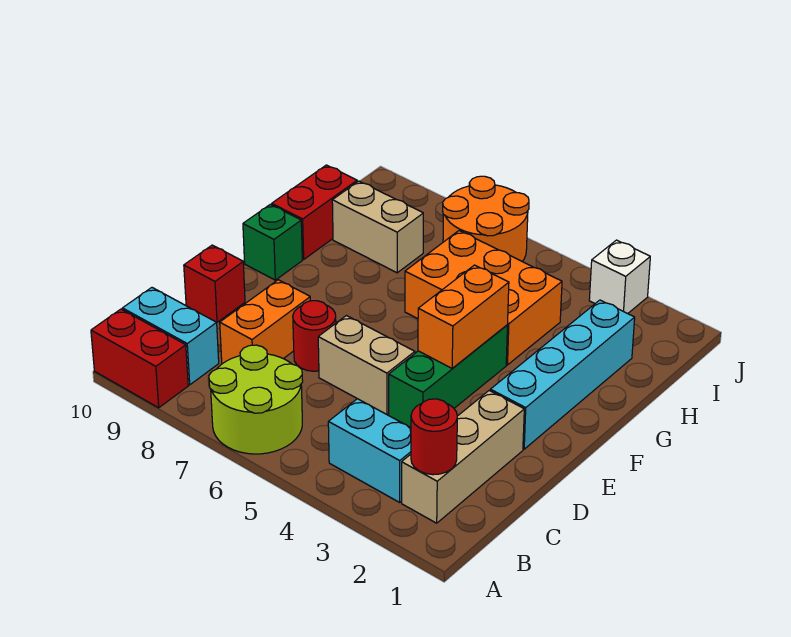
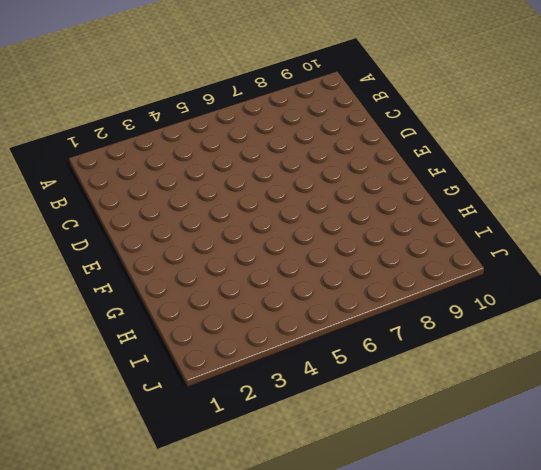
none -> lime round brick A6:B7 level 1
none -> red brick A9:A10 level 1
none -> tan brick B2:D2 level 1

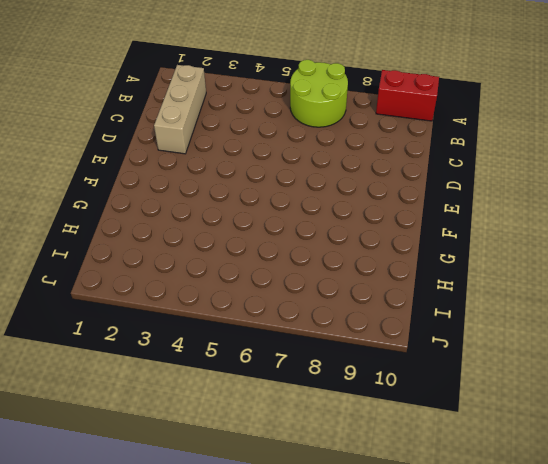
none -> cyan brick B3:B4 level 1
none -> cyan brick B9:B10 level 1
none -> orange brick C8:D8 level 1

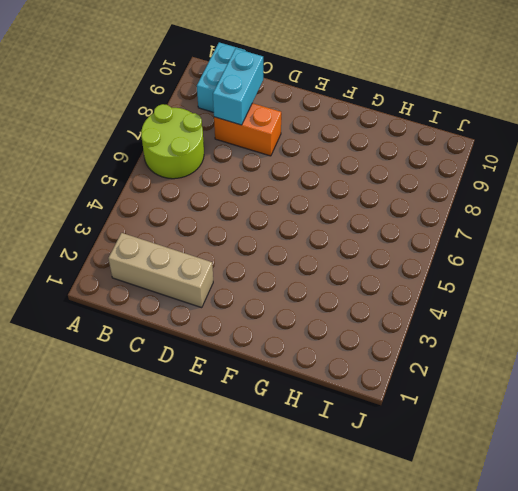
cyan brick C8:C9 level 2 -> cyan brick B3:B4 level 1
none -> red brick A9:A10 level 1
none -> green brick D4:F4 level 1
none -> tan brick D5:D6 level 1

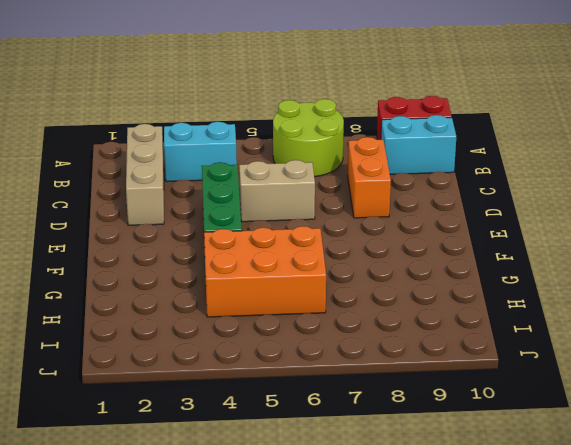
none -> red round brick D7 level 1
none -> red brick D10 level 1
none -> cyan brick E2:H2 level 1

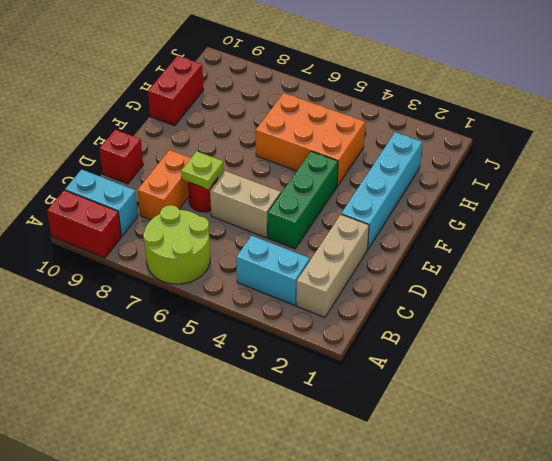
lime plate D7 level 2 -> none
none -> green brick F10 level 1
none -> tan brick H8:H9 level 1
none -> orange round brick I6:J7 level 1

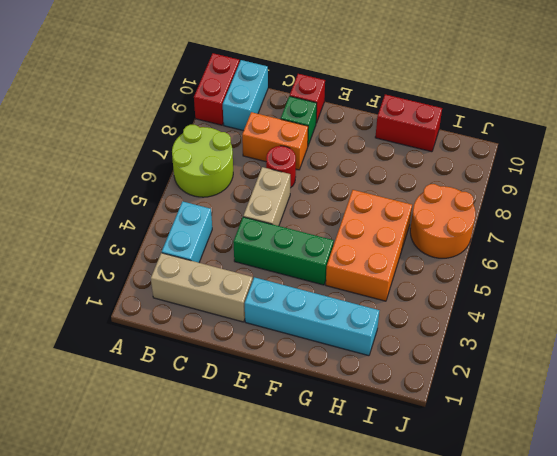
green brick D9 level 1 -> green brick F10 level 1
none -> tan brick H8:H9 level 1
none -> white brick J3 level 1
none -> red round brick B2 level 2

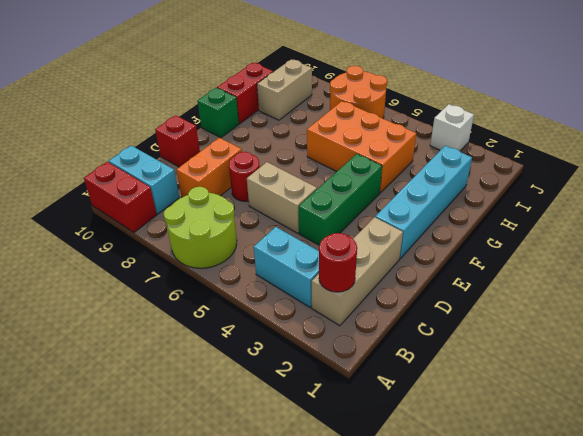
tan brick H9:I9 level 1 -> tan brick H8:H9 level 1
none -> orange brick E4:F4 level 2

